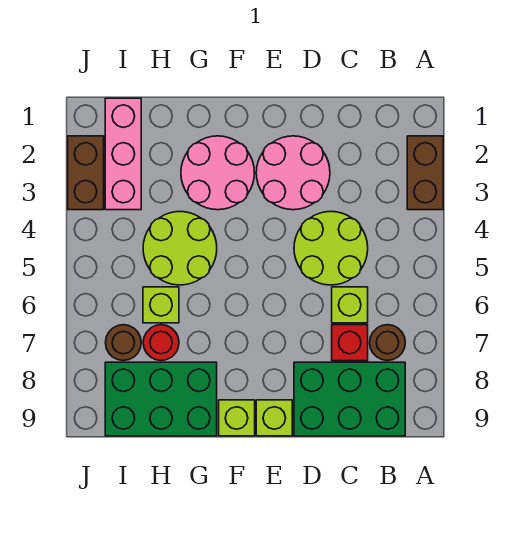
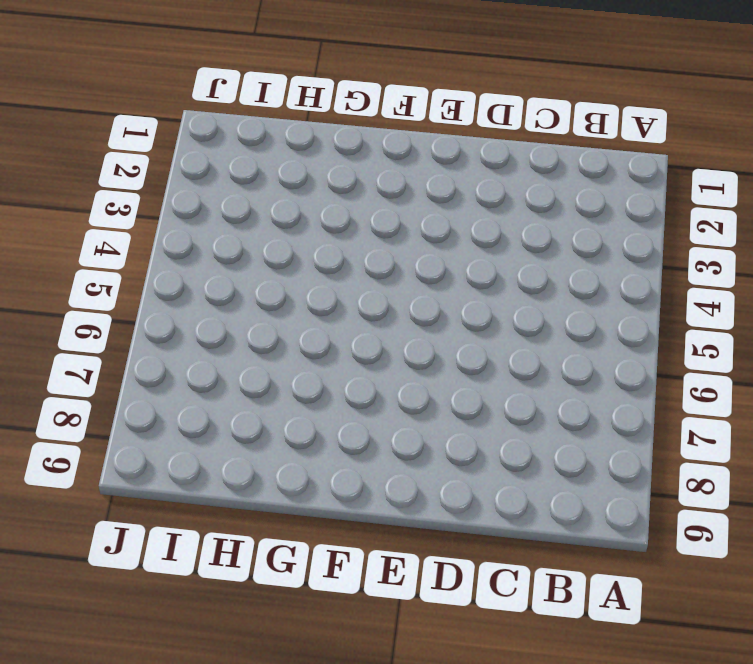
none -> brown brick A2:A3 level 1
none -> brown round brick B7 level 1
none -> green brick B8:D9 level 1

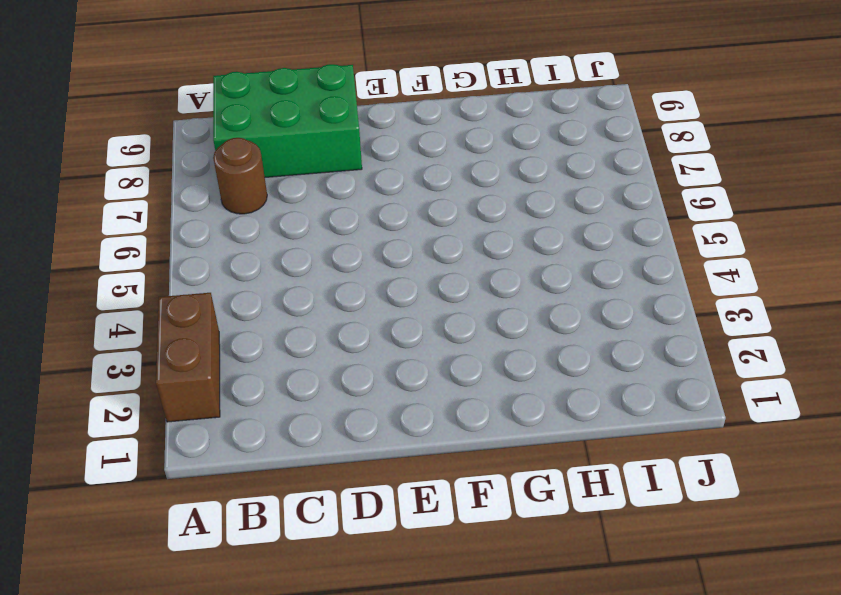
none -> lime round brick C4:D5 level 1
none -> lime brick C6 level 1
none -> red brick C7 level 1

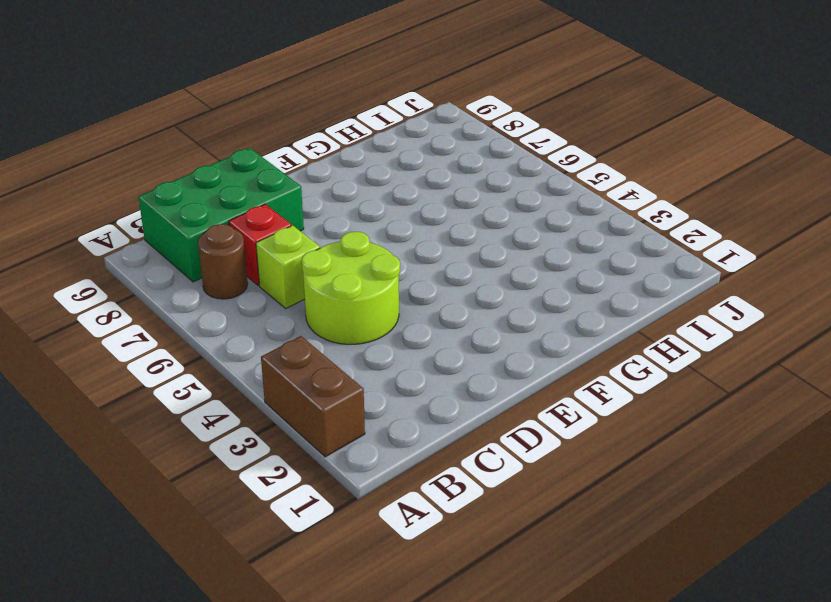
none -> pink round brick D2:E3 level 1
none -> lime brick E9 level 1
none -> pink round brick F2:G3 level 1

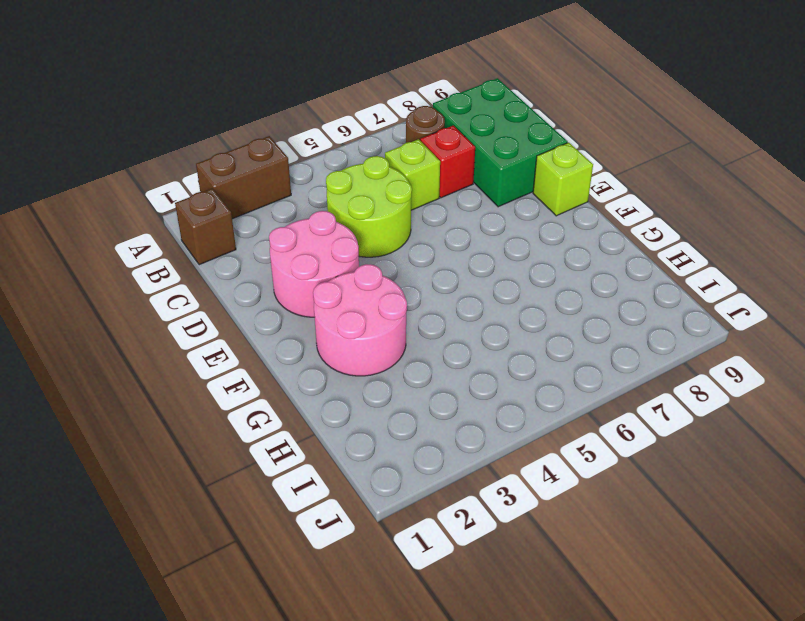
brown brick B1 level 1 -> none
none -> lime brick F9 level 1
none -> lime round brick G4:H5 level 1
none -> green brick G8:I9 level 1

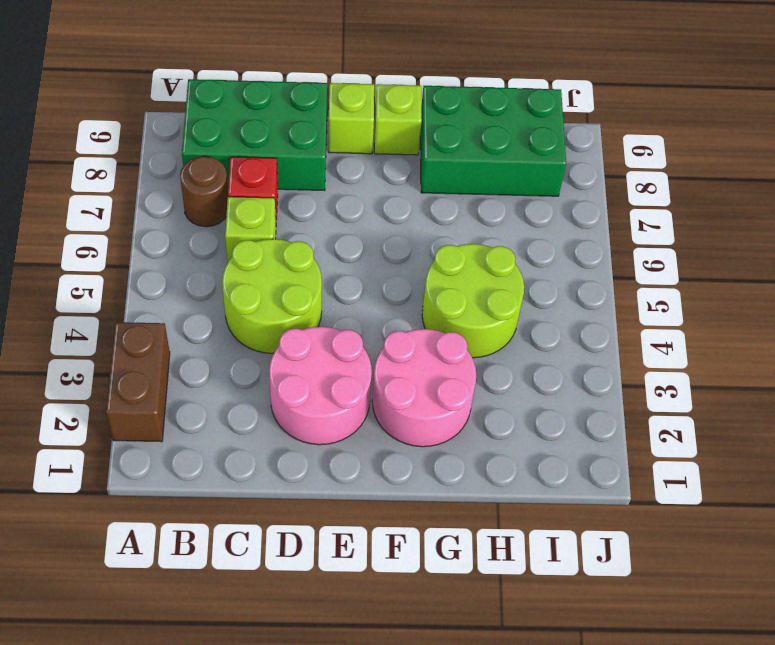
none -> lime brick H6 level 1
none -> red round brick H7 level 1
none -> pink brick I1:I3 level 1

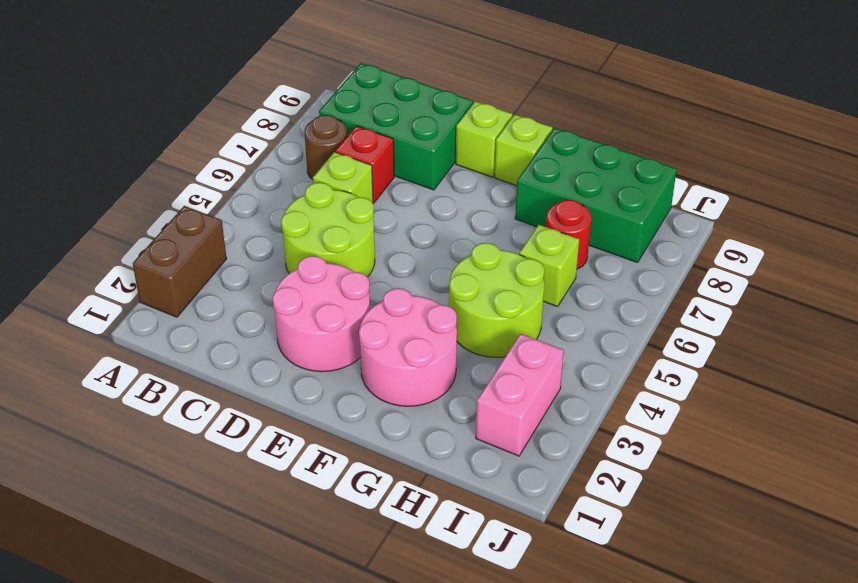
pink brick I2:I3 level 1 -> pink brick I1:I3 level 1
none -> brown round brick I7 level 1
none -> brown brick J2:J3 level 1

